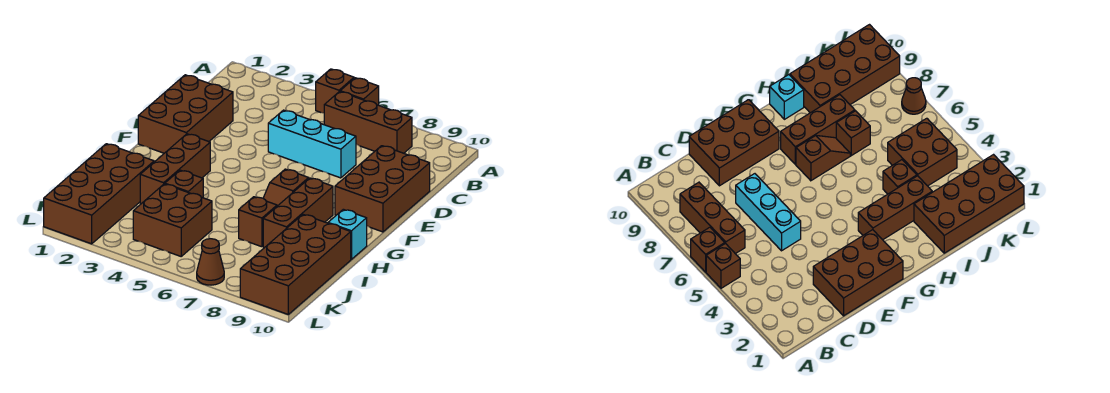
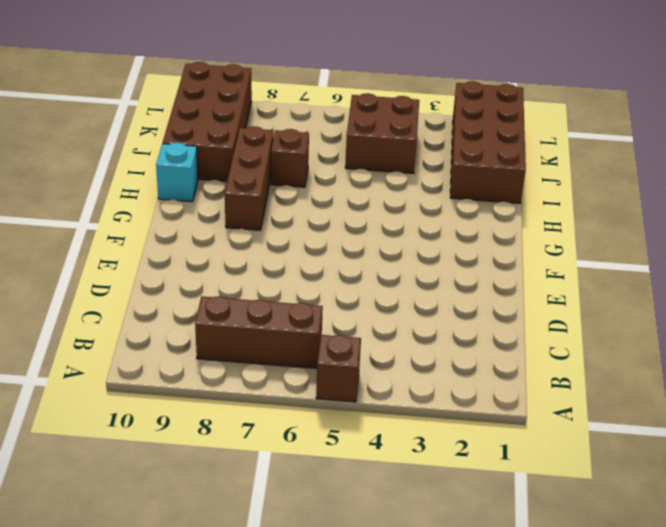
none -> brown brick A6 level 1
none -> brown brick D1:F2 level 1
none -> cyan brick D5:D7 level 1

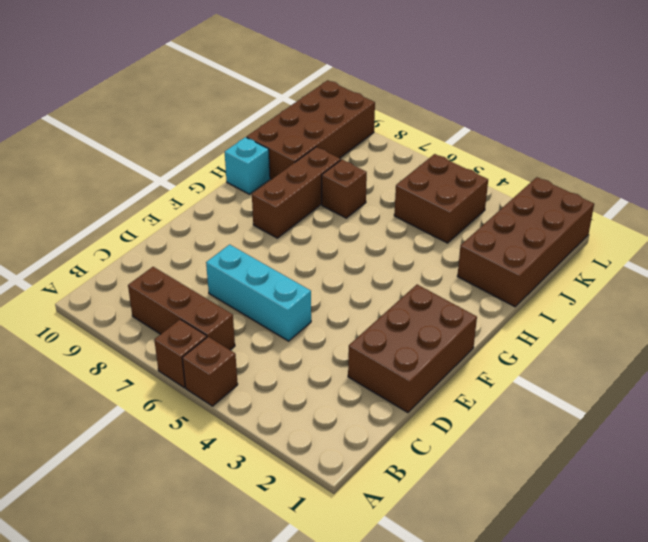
none -> brown brick D9:F10 level 1
none -> brown brick G3:I3 level 1
none -> brown slope G7:H7 level 1 top G

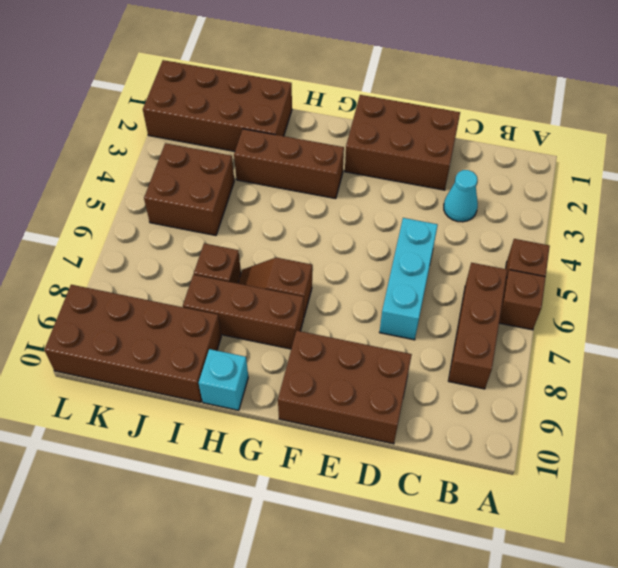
cyan cone C3 level 1 -> none
none -> brown brick I4 level 1
none -> brown cone L7 level 1

